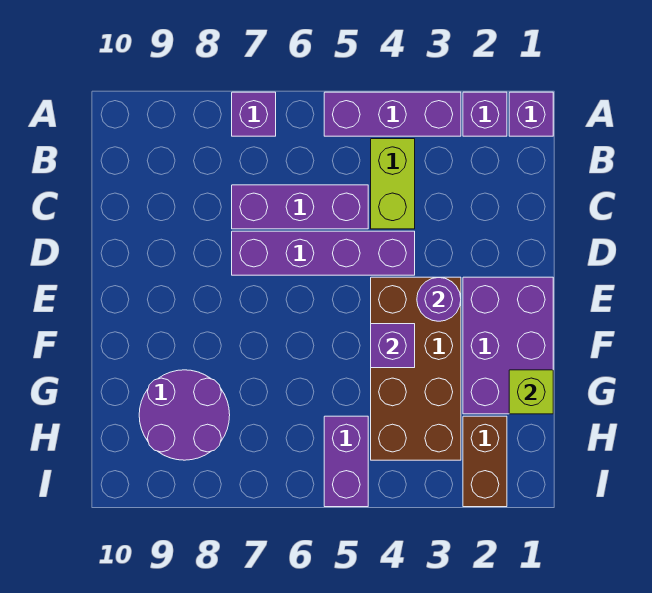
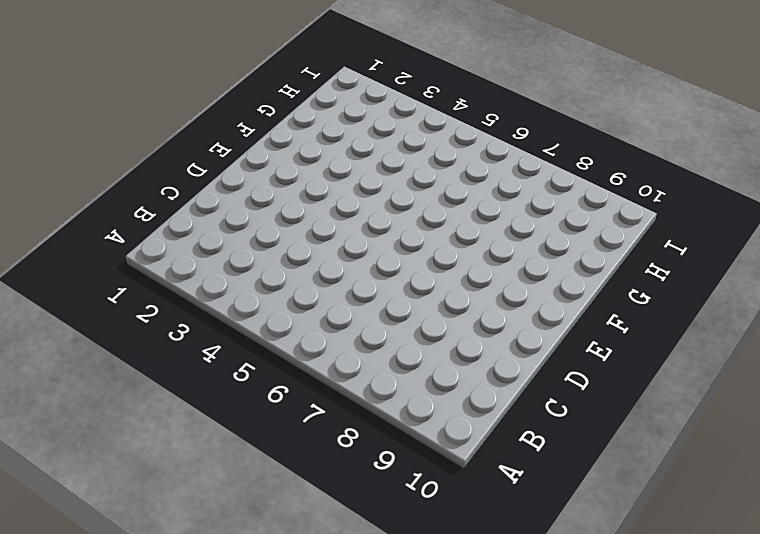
none -> purple brick A1 level 1
none -> purple brick A2 level 1
none -> purple brick A3:A5 level 1

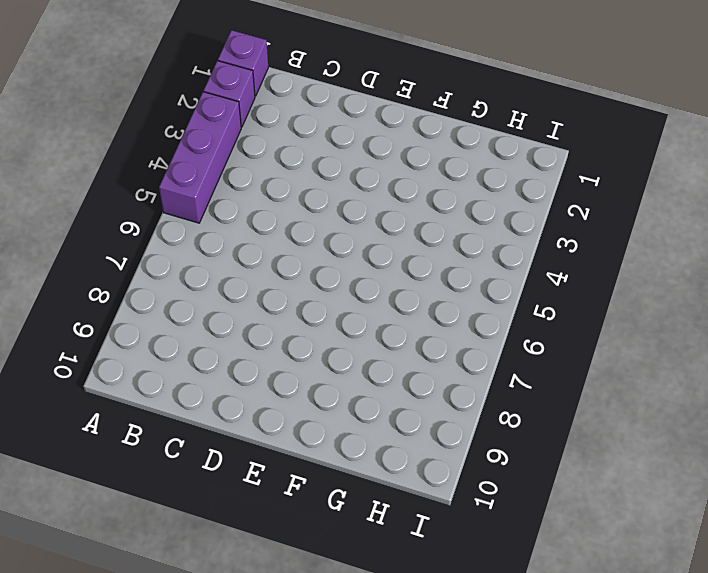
none -> purple brick A7 level 1
none -> lime brick B4:C4 level 1
none -> purple brick C5:C7 level 1

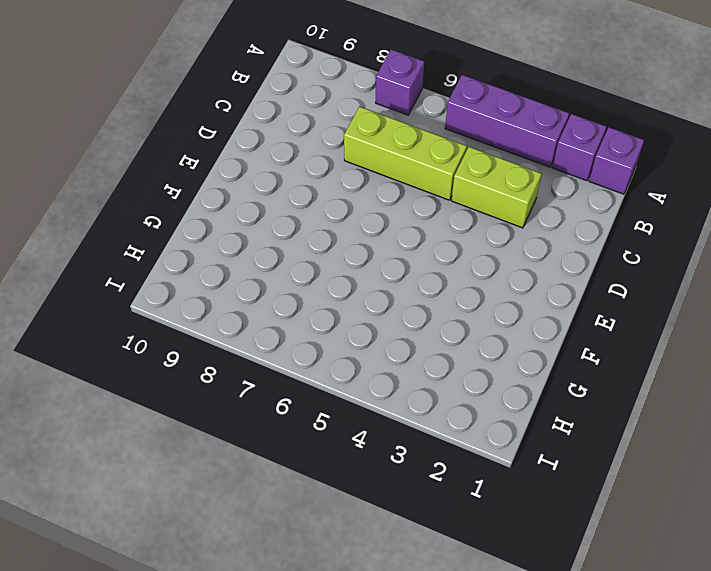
lime brick C3:C4 level 1 -> lime brick B4:C4 level 1
lime brick C5:C7 level 1 -> purple brick C5:C7 level 1
none -> purple brick D4:D7 level 1
none -> purple brick E1:G2 level 1
none -> brown brick E3:H4 level 1

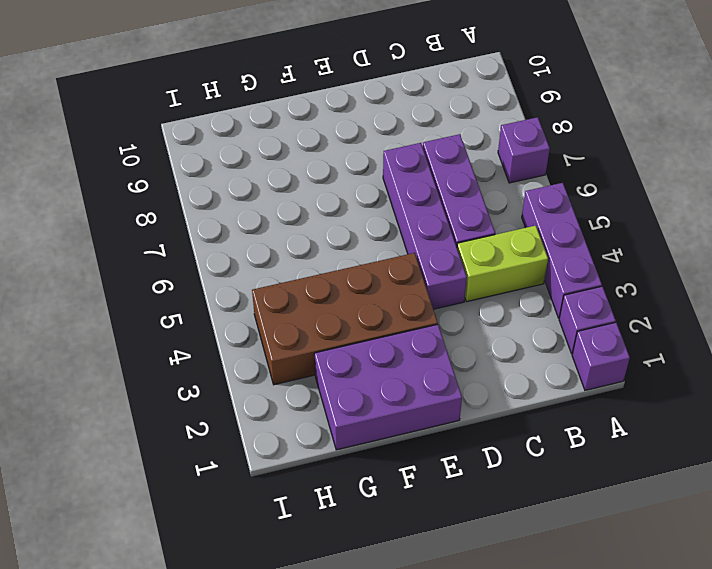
none -> purple round brick G8:H9 level 1
none -> brown brick H2:I2 level 1
none -> purple brick H5:I5 level 1

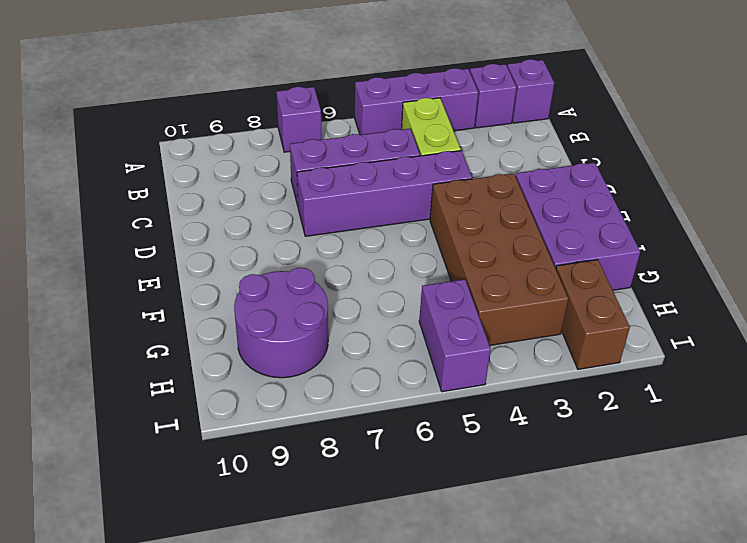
none -> purple round brick E3 level 2
none -> purple brick F4 level 2
none -> lime brick G1 level 2

